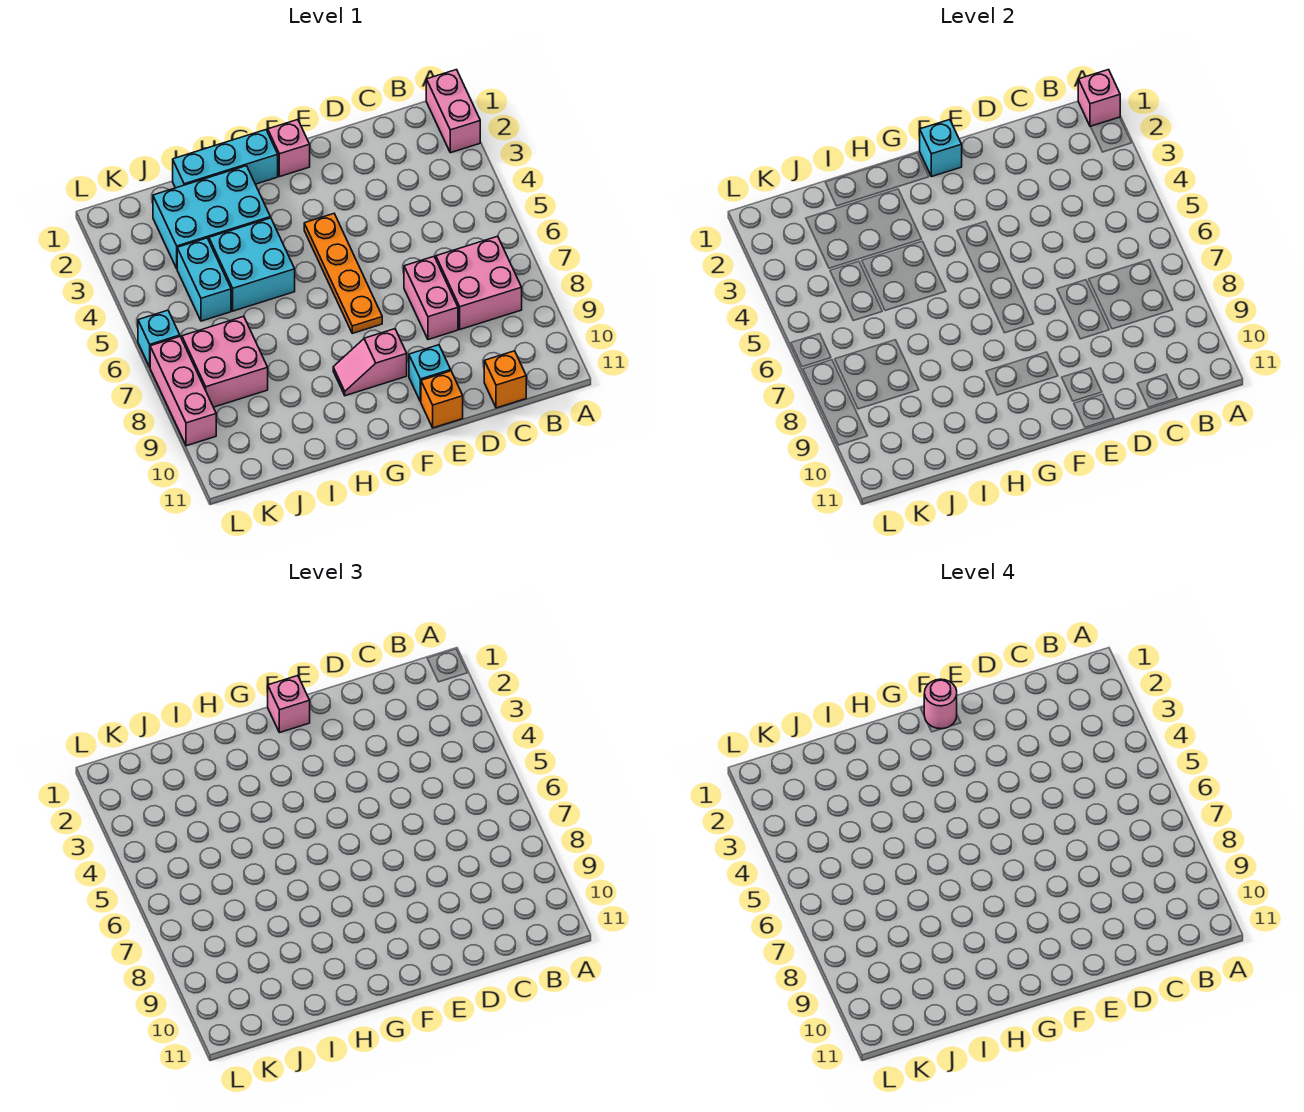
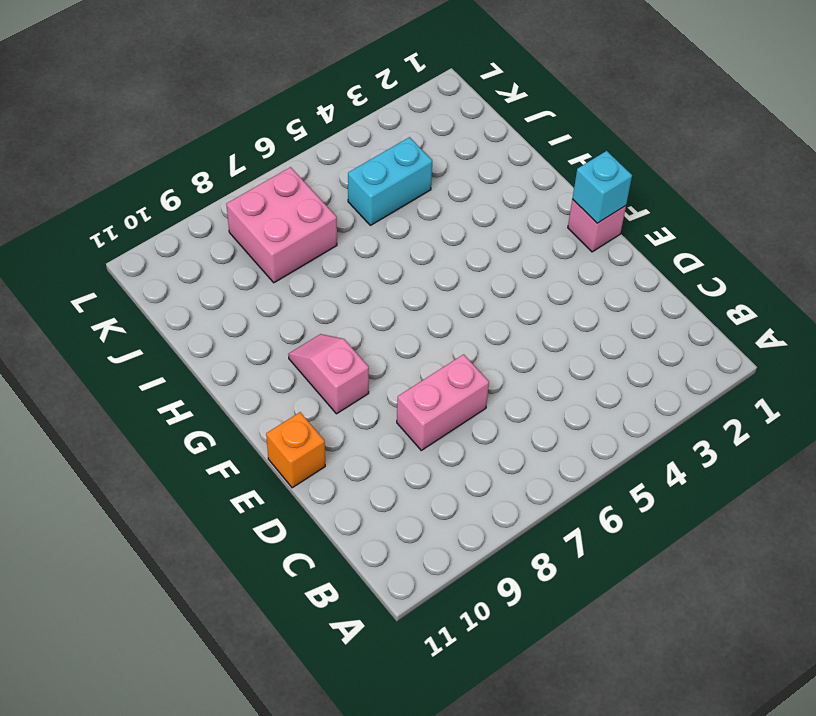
none -> pink brick A1:A2 level 1
none -> pink brick B7:C8 level 1
none -> orange brick C11 level 1

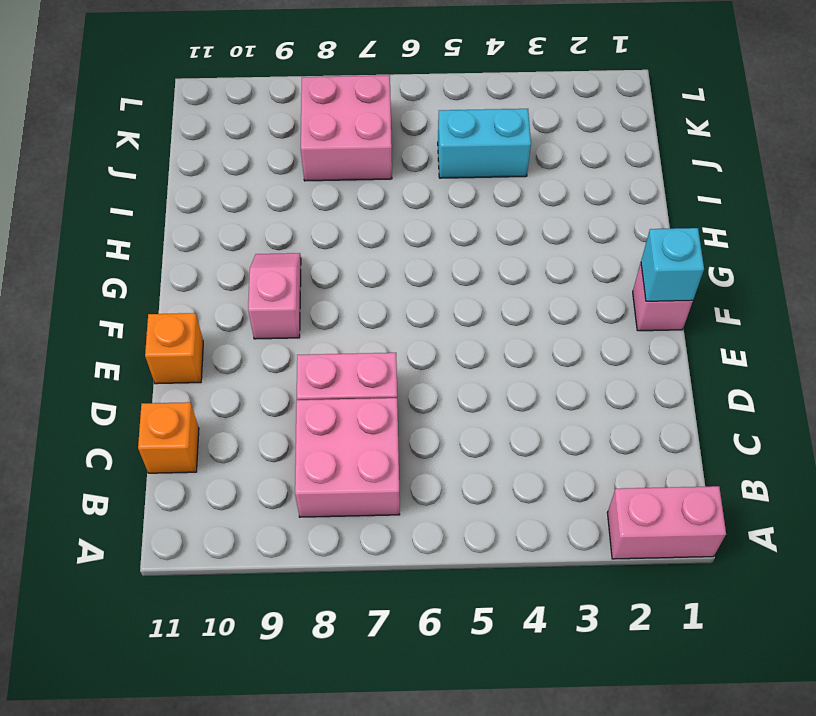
none -> cyan brick E10 level 1
none -> orange plate F4:F7 level 1
none -> cyan brick G1:I1 level 1

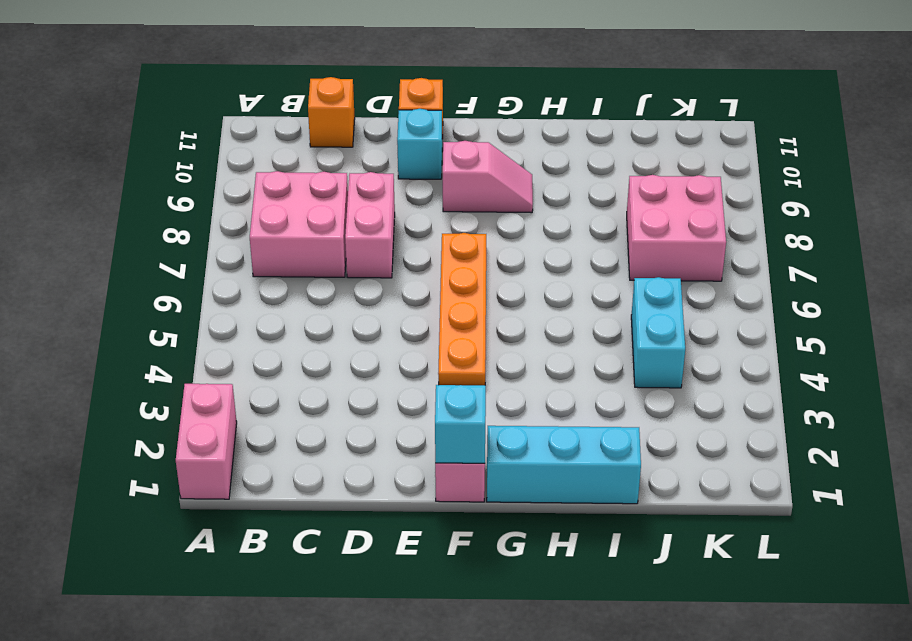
none -> cyan brick H2:J3 level 1
none -> cyan brick H4:I5 level 1
none -> cyan brick L6 level 1

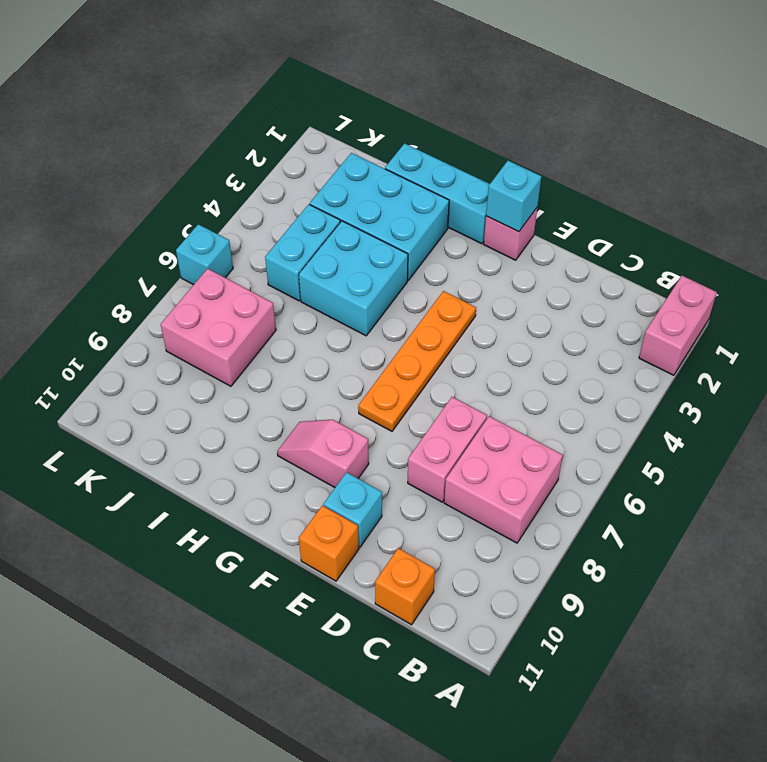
none -> pink brick L7:L9 level 1
none -> pink brick A1 level 2
none -> pink brick F1 level 3

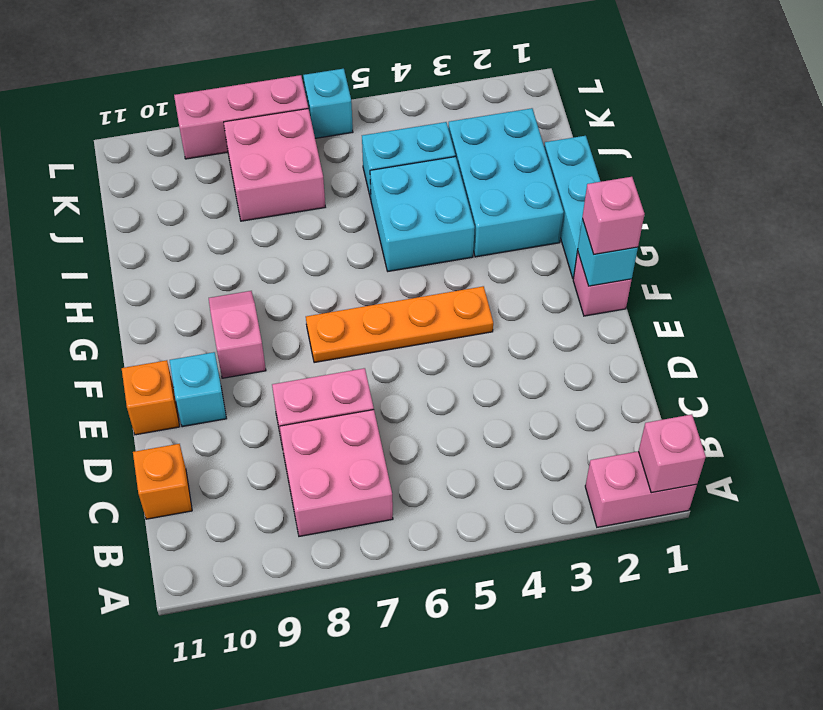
none -> pink round brick F1 level 4

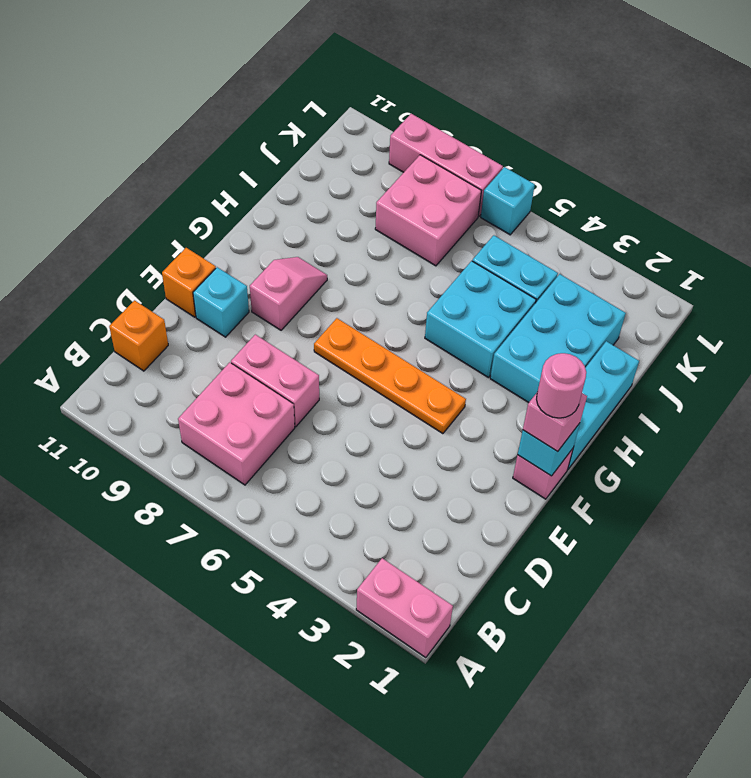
none -> pink brick A1 level 2

